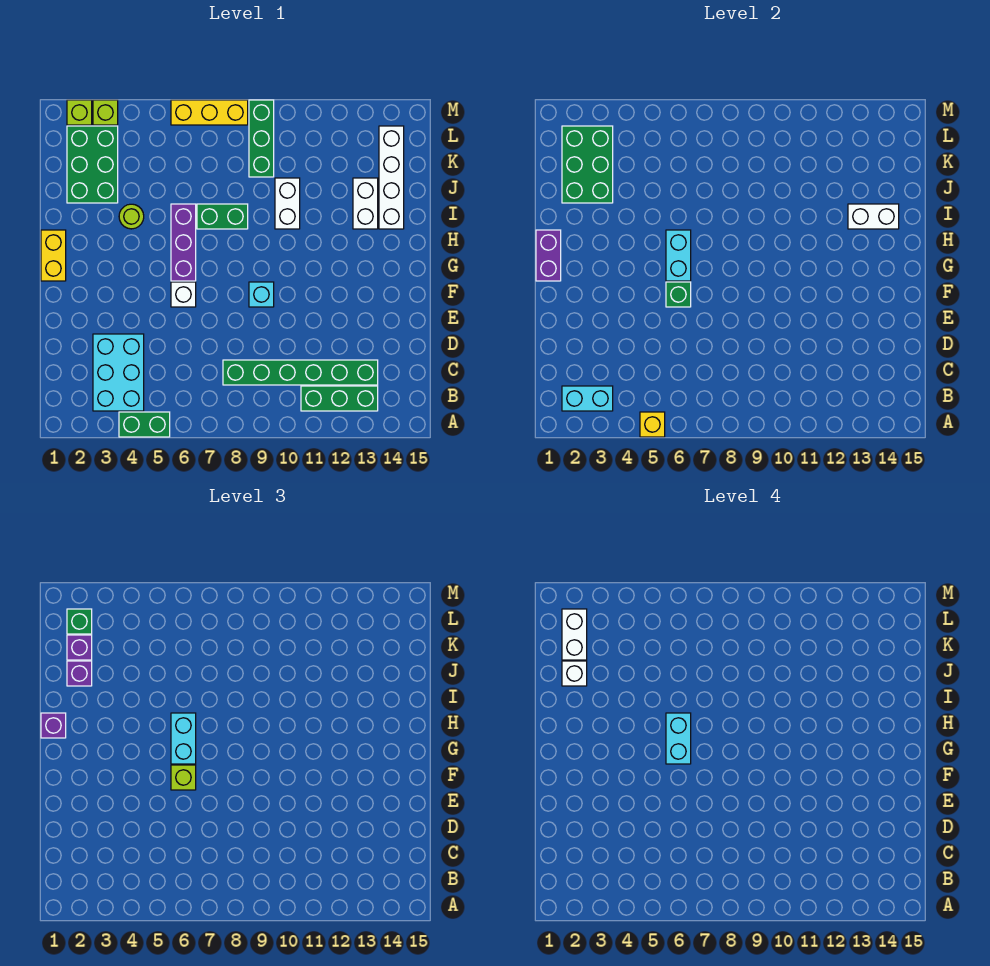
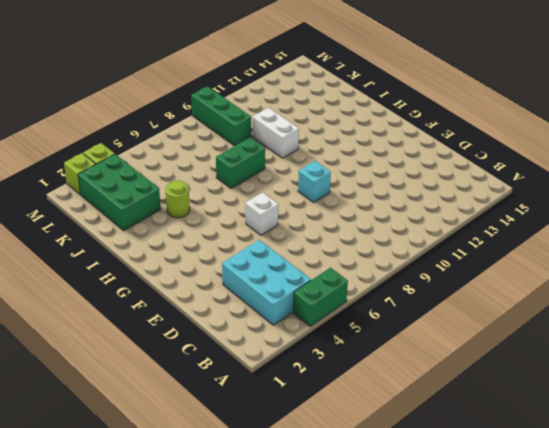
none -> green brick B11:B13 level 1
none -> green brick C8:C13 level 1
none -> yellow brick G1:H1 level 1
none -> purple brick G6:I6 level 1

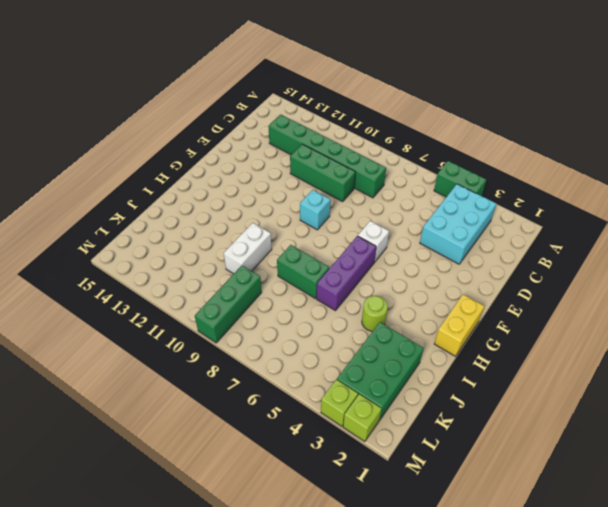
green brick D9:D11 level 1 -> green brick B11:B13 level 1
none -> white brick I13:J13 level 1
none -> white brick I14:L14 level 1
none -> yellow brick M6:M8 level 1
none -> yellow brick A5 level 2

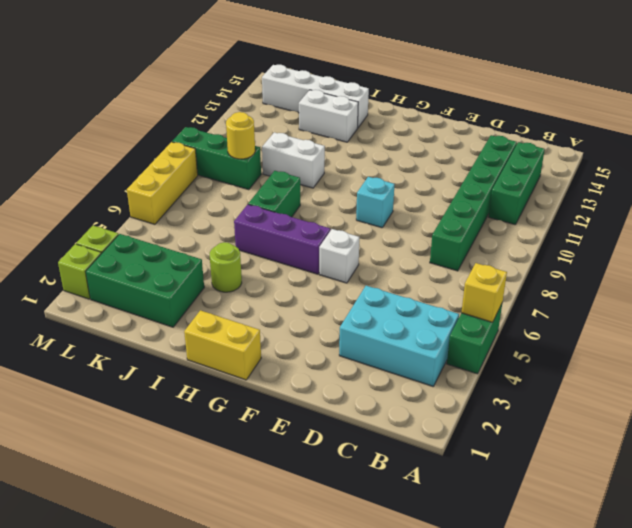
yellow round brick K9 level 2 -> none
none -> cyan brick B2:B3 level 2
none -> green brick F6 level 2
none -> purple brick G1:H1 level 2
none -> cyan brick G6:H6 level 2

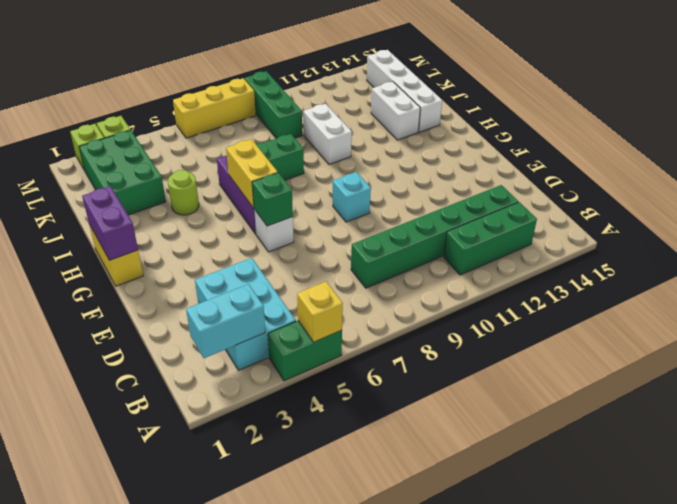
yellow brick G6:H6 level 2 -> cyan brick G6:H6 level 2
none -> white brick I13:I14 level 2
none -> green brick J2:L3 level 2
none -> lime brick F6 level 3
none -> cyan brick G6:H6 level 3

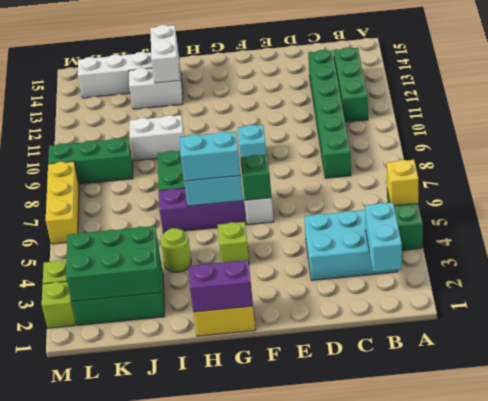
lime brick G4 level 1 -> lime brick F6 level 3
none -> purple brick H1 level 3
none -> purple brick J2 level 3
none -> purple brick K2 level 3
none -> green brick L2 level 3

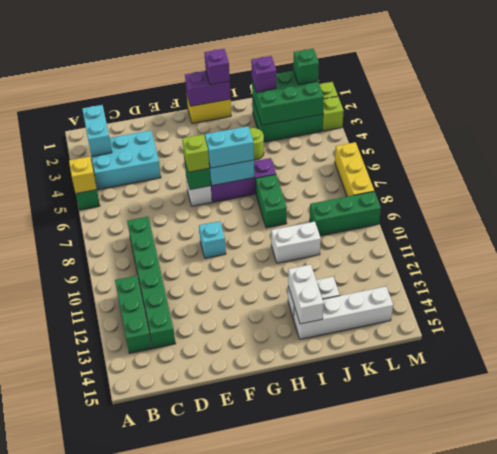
none -> purple brick K2 level 3
none -> cyan brick G6:H6 level 4
none -> white brick J2 level 4
none -> white brick K2:L2 level 4

